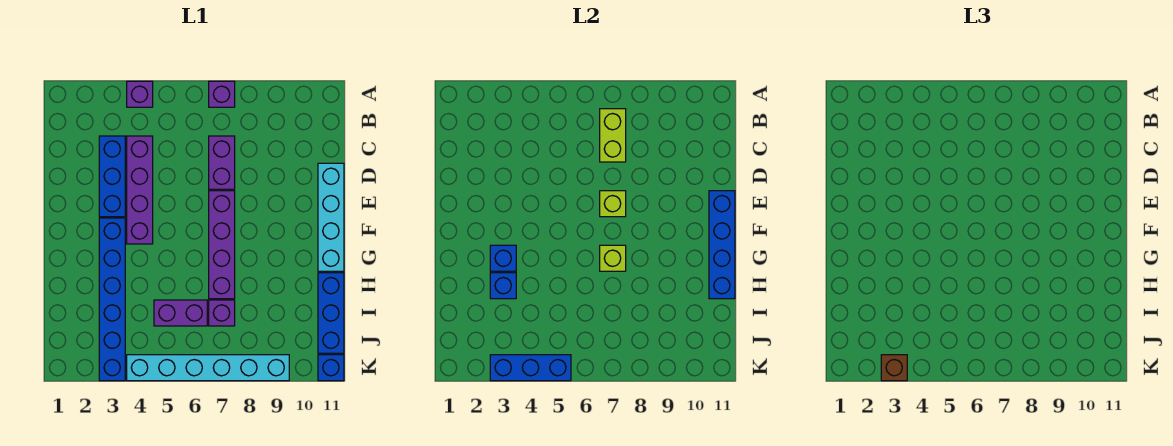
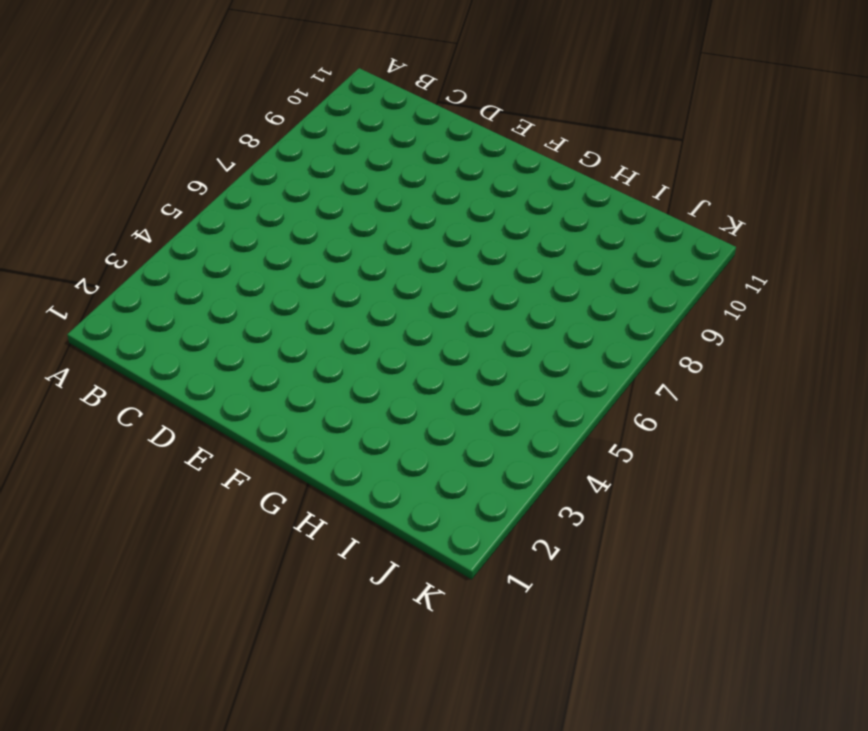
none -> purple brick A4 level 1
none -> purple brick A7 level 1
none -> blue brick C3:E3 level 1

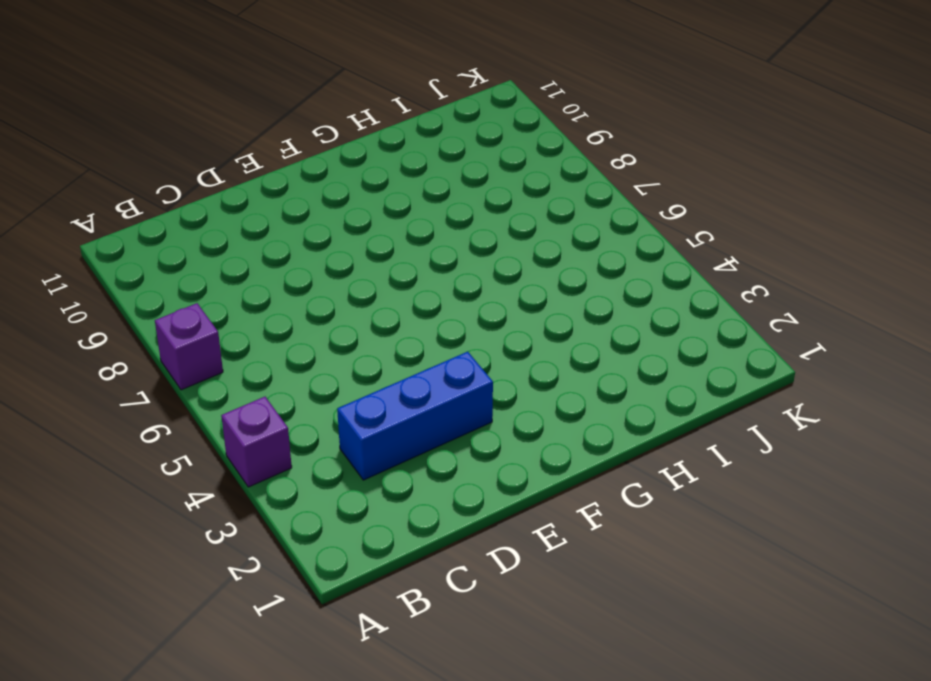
none -> purple brick C4:F4 level 1
none -> purple brick C7:D7 level 1
none -> cyan brick D11:G11 level 1

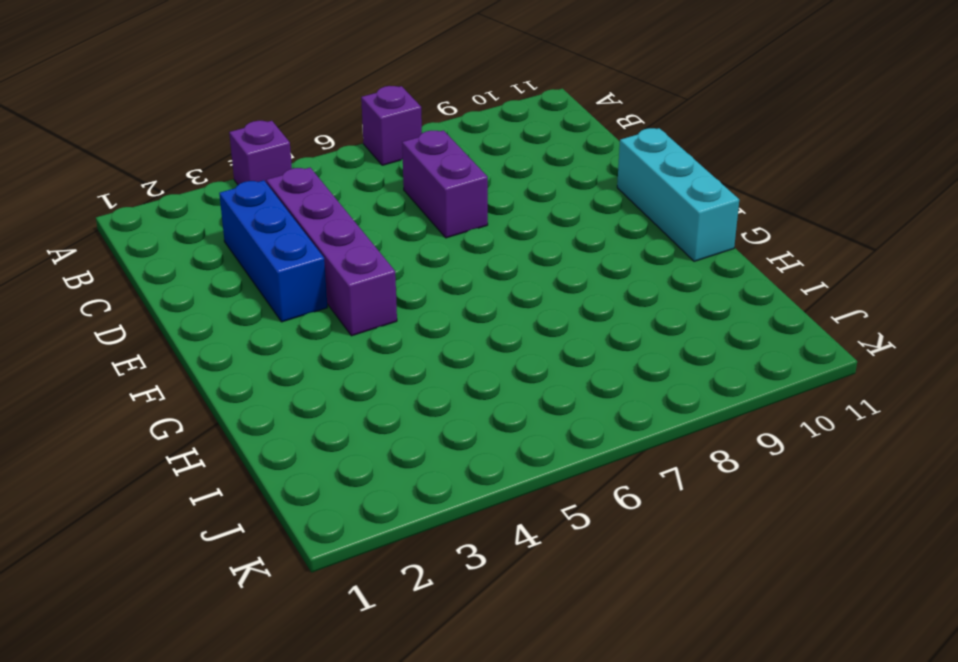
cyan brick E11:G11 level 1 -> cyan brick D11:G11 level 1
none -> purple brick E7:H7 level 1
none -> blue brick F3:K3 level 1
none -> blue brick H11:J11 level 1

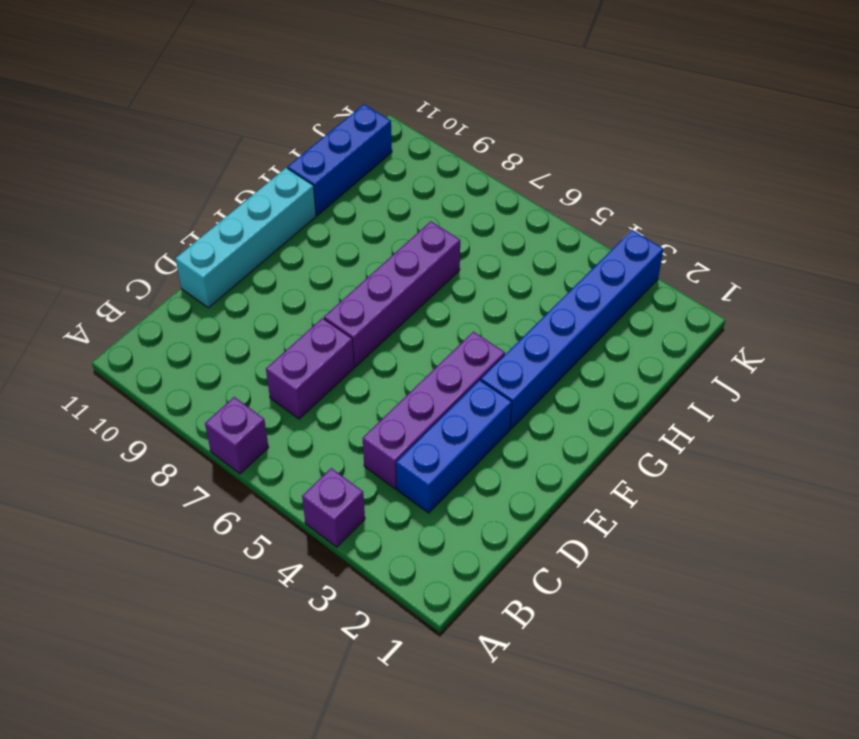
none -> purple brick I5:I6 level 1
none -> purple brick I7 level 1
none -> cyan brick K4:K9 level 1

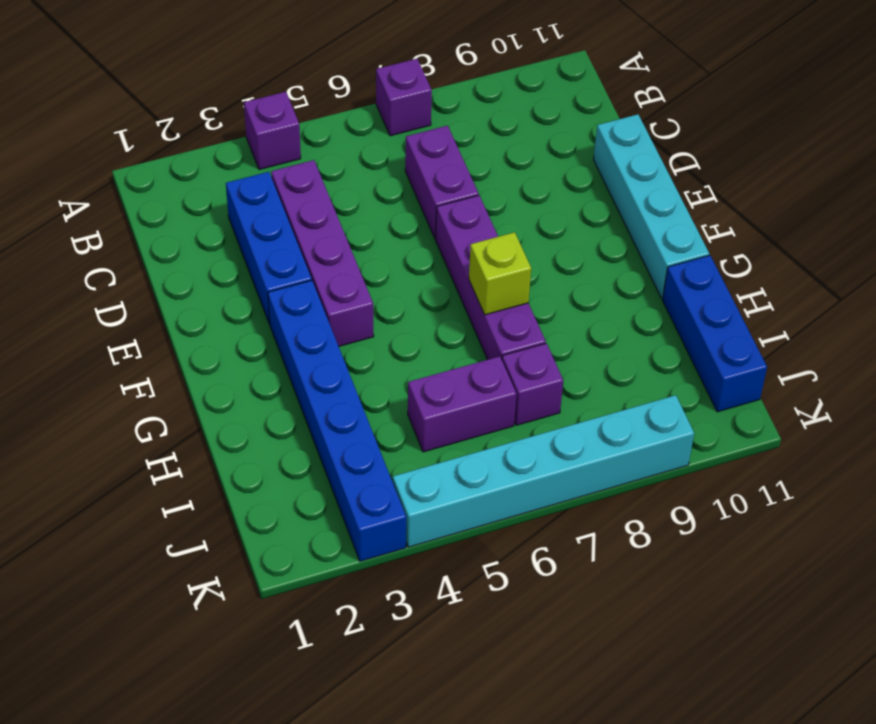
none -> blue brick K11 level 1
none -> lime brick B7:C7 level 2
none -> lime brick E7 level 2

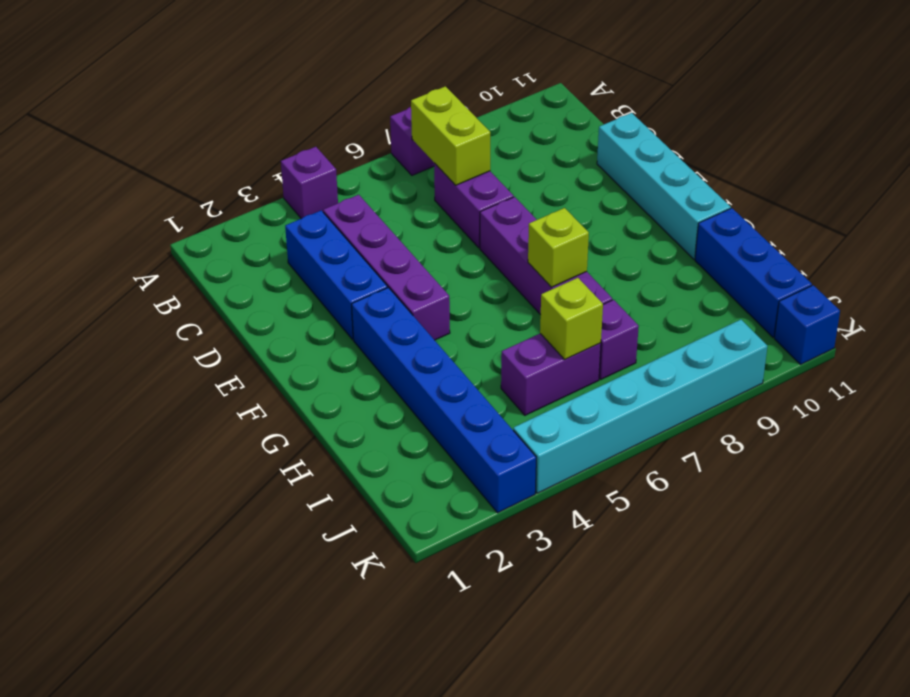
lime brick I6 level 2 -> lime brick E7 level 2
none -> blue brick E11:H11 level 2
none -> blue brick G3 level 2
none -> blue brick H3 level 2

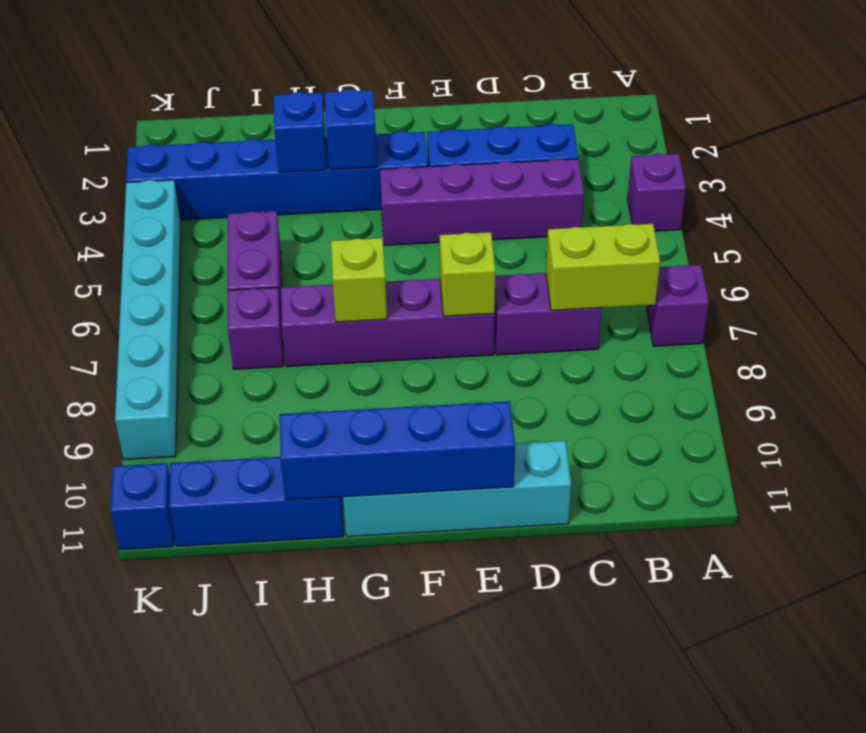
none -> blue brick K3:K5 level 2
none -> brown brick K3 level 3

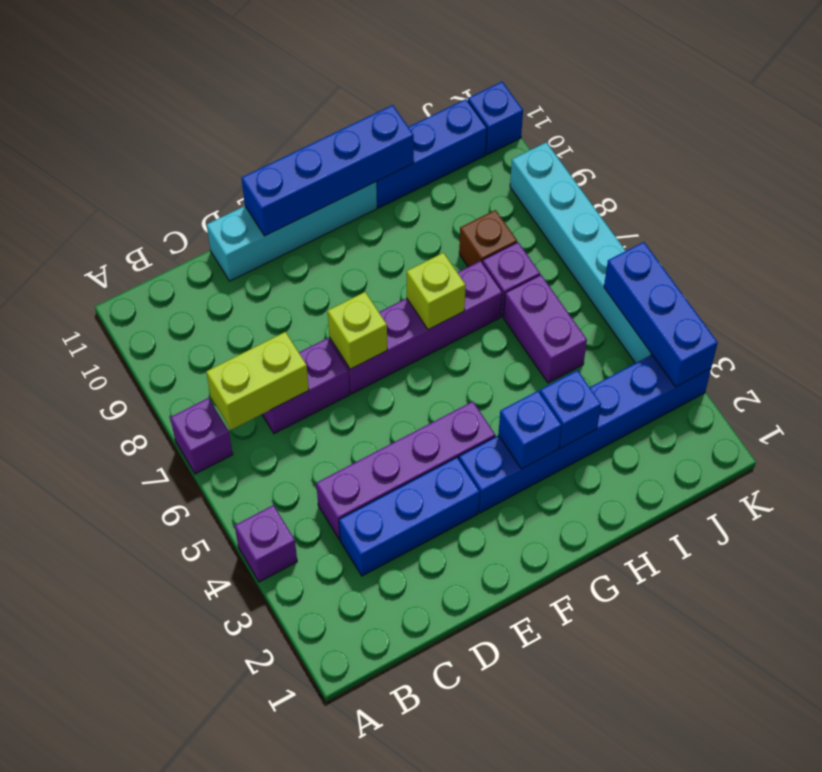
brown brick I8 level 1 -> brown brick K3 level 3

